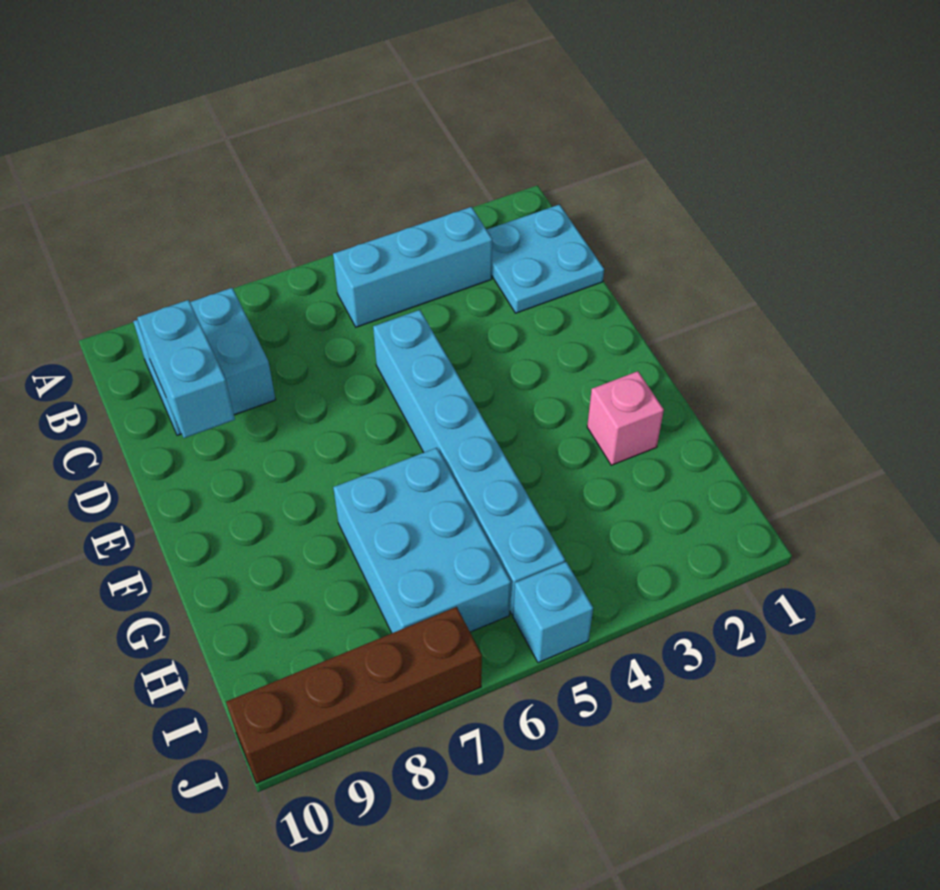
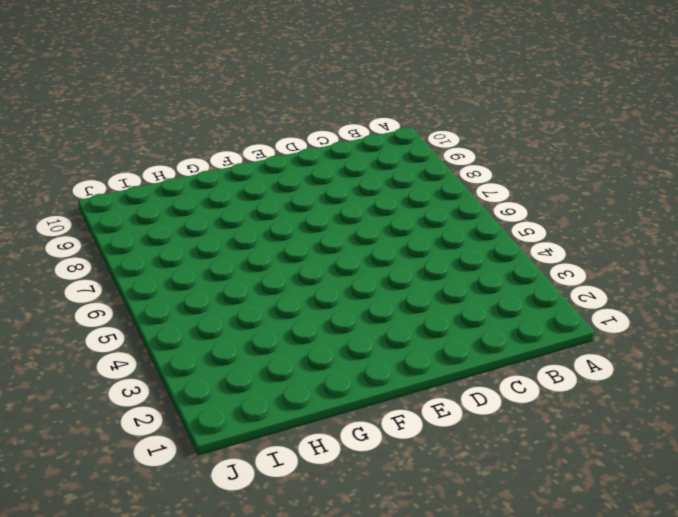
none -> cyan plate B1:C2 level 1
none -> cyan brick B3:B5 level 1

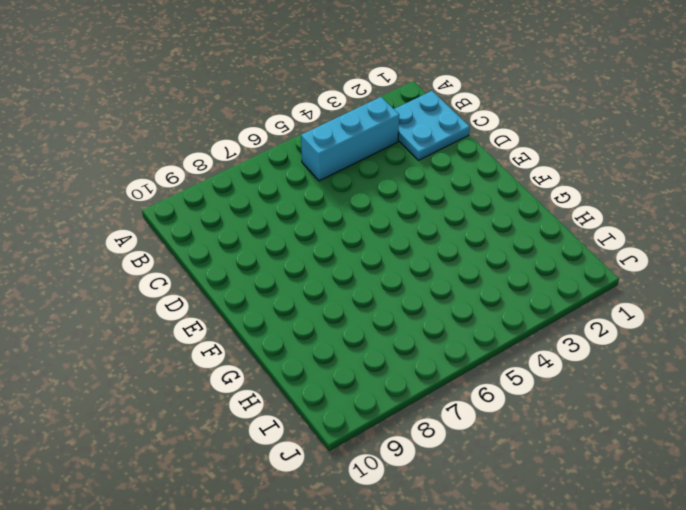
none -> cyan brick B8:C9 level 1
none -> cyan brick D5:I5 level 1

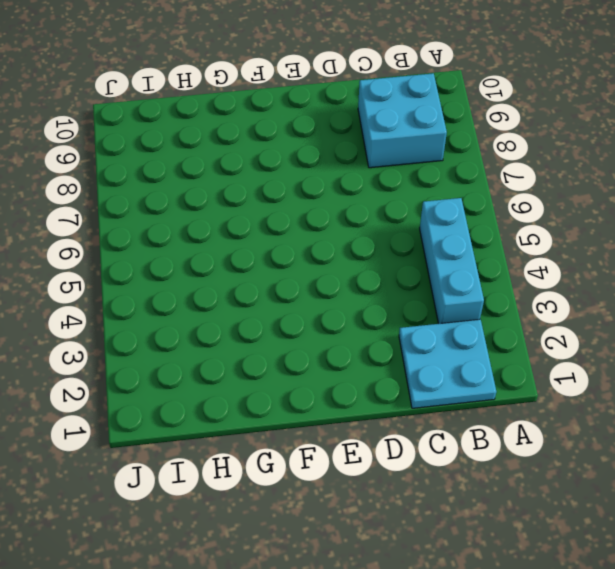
none -> cyan brick D5:I5 level 1
none -> pink brick G2 level 1

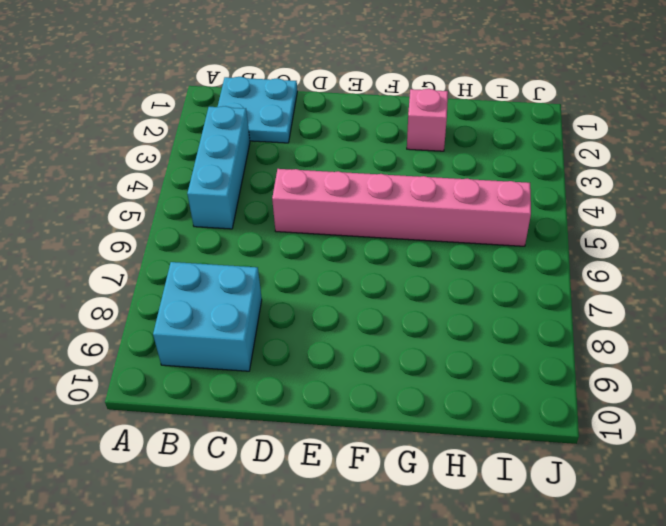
pink brick D5:I5 level 1 -> cyan brick D5:I5 level 1
none -> cyan brick G6:I7 level 1
none -> cyan brick J5 level 1

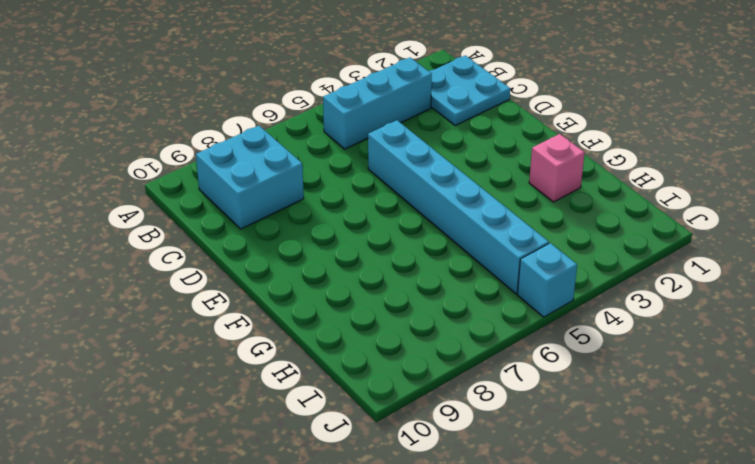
none -> cyan brick G6:I7 level 1
none -> brown brick J7:J10 level 1

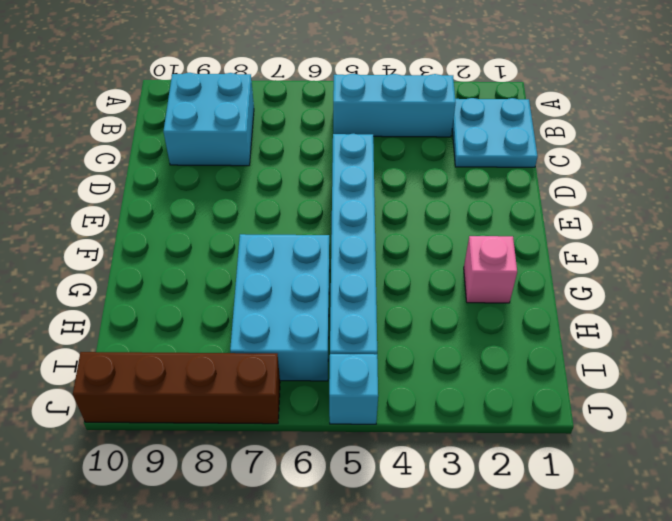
none -> cyan brick C9:D9 level 2

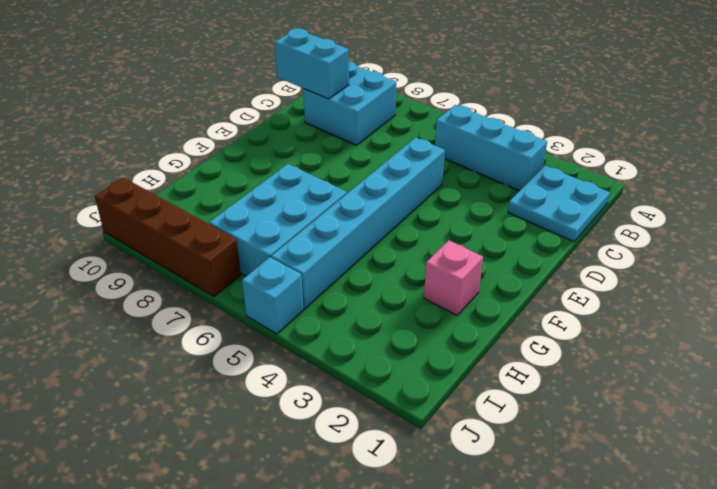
cyan brick C9:C10 level 2 -> cyan brick C9:D9 level 2

